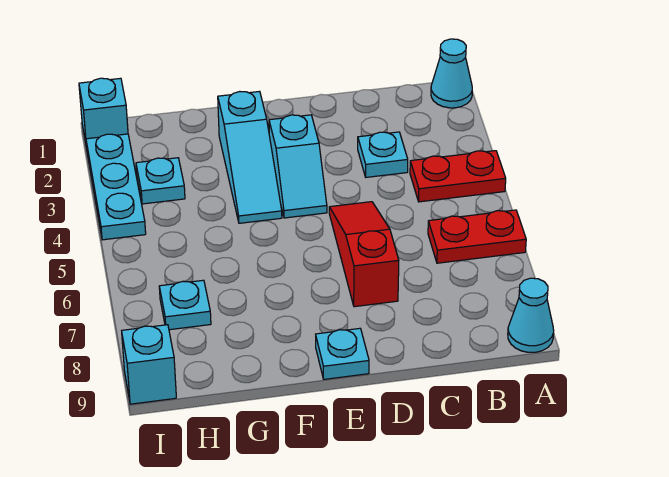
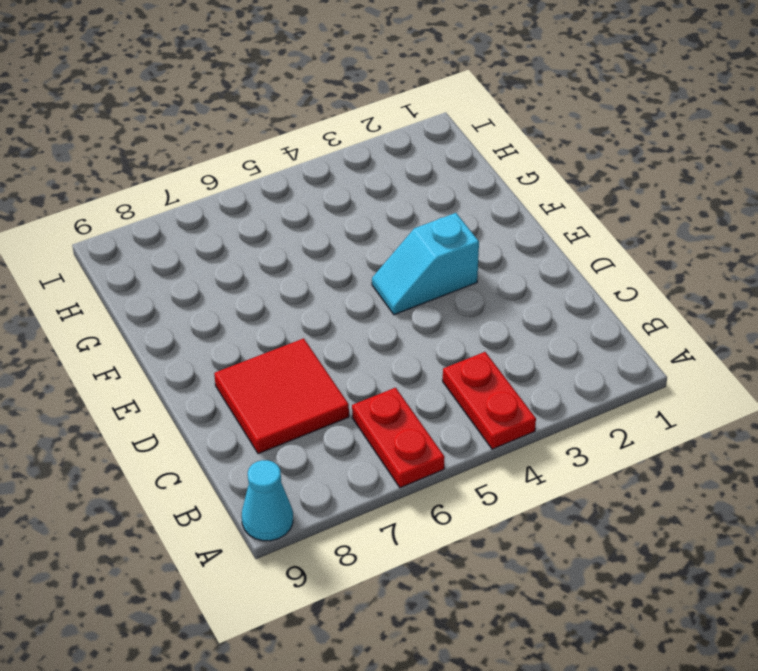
red tile C7:D8 level 1 -> red slope D5:D7 level 1 top 7
none -> cyan cone A1 level 1
none -> cyan plate C3 level 1
none -> cyan plate E9 level 1

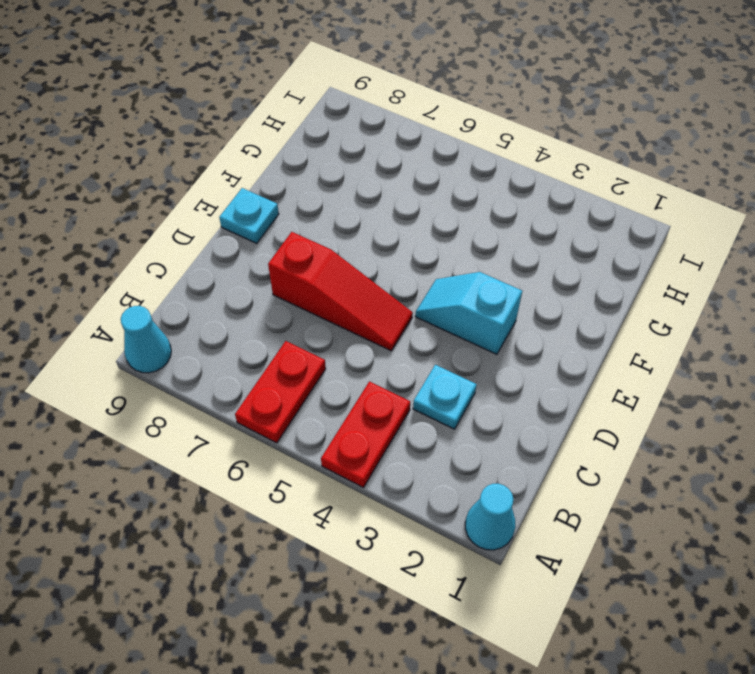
none -> cyan slope F2:F4 level 1 top 2
none -> cyan plate H3 level 1
none -> cyan plate H7 level 1

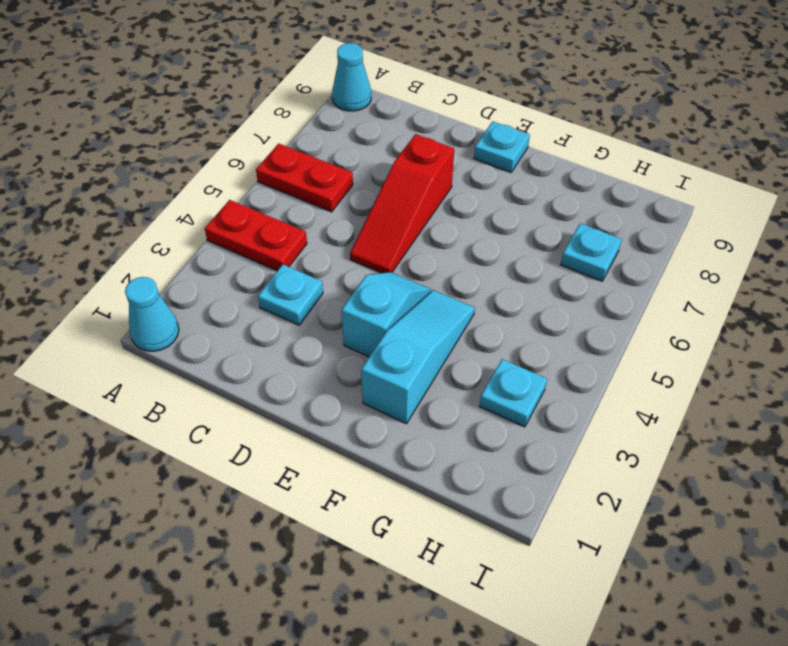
none -> cyan brick I1 level 1
none -> cyan plate I2:I4 level 1
none -> cyan brick I9 level 1

